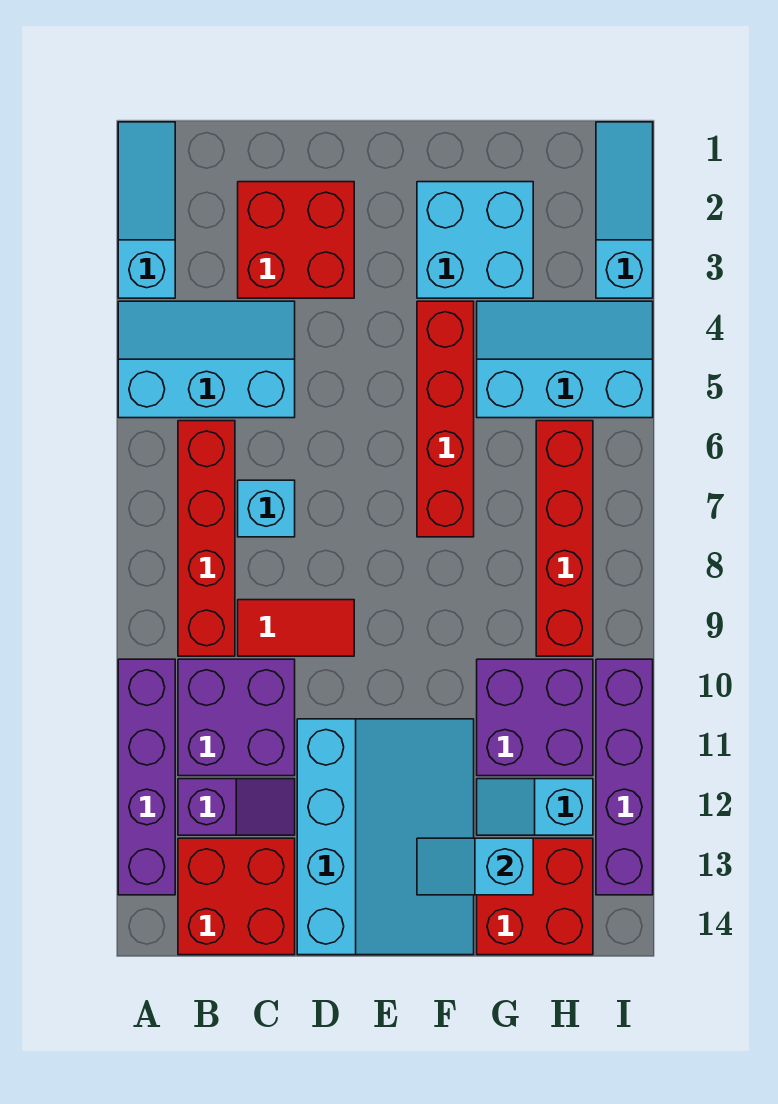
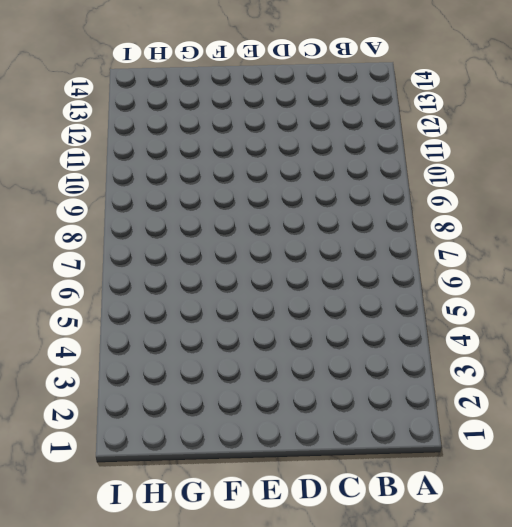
none -> cyan slope A1:A3 level 1 top 3
none -> cyan slope A4:C5 level 1 top 5
none -> purple brick A10:A13 level 1

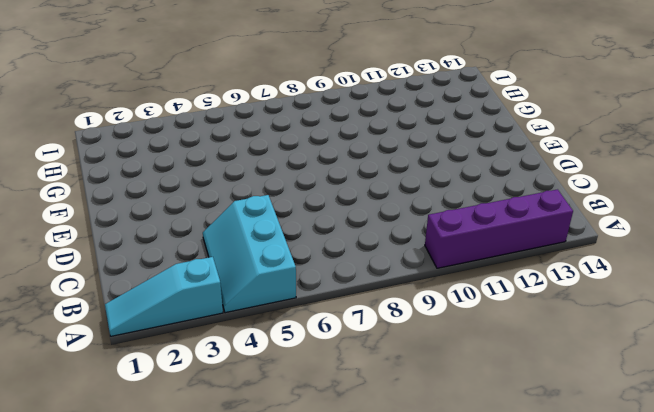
none -> red brick B6:B9 level 1
none -> purple brick B10:C11 level 1
none -> purple slope B12:C12 level 1 top B

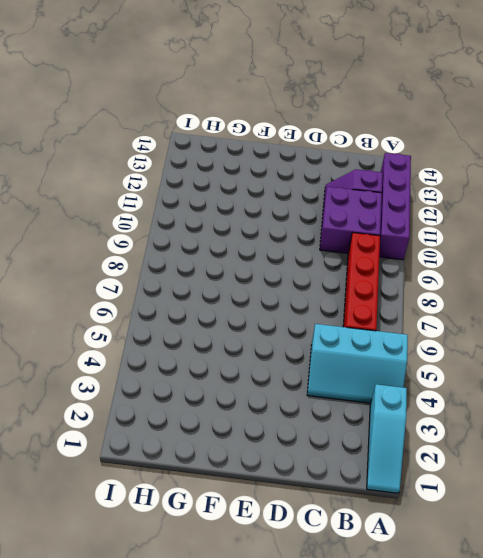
none -> red brick B13:C14 level 1
none -> red brick C2:D3 level 1
none -> cyan brick C7 level 1

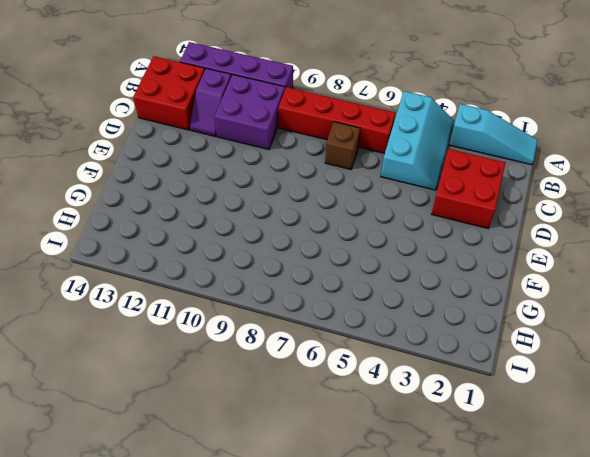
brown brick C7 level 1 -> cyan brick C7 level 1
none -> red tile C9:D9 level 1
none -> cyan slope D11:F14 level 1 top D
none -> cyan brick F2:G3 level 1

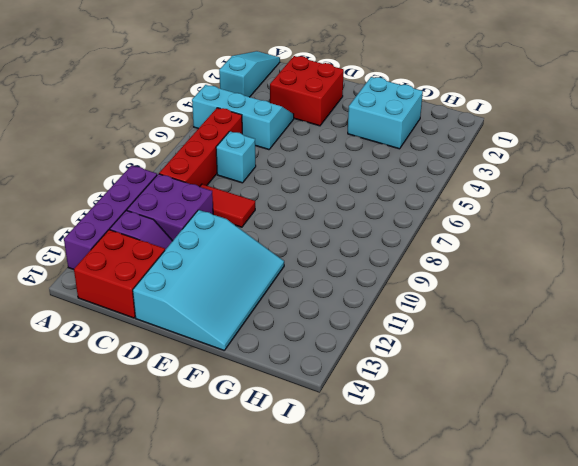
none -> red brick F4:F7 level 1
none -> cyan slope G4:I5 level 1 top 5
none -> purple brick G10:H11 level 1

